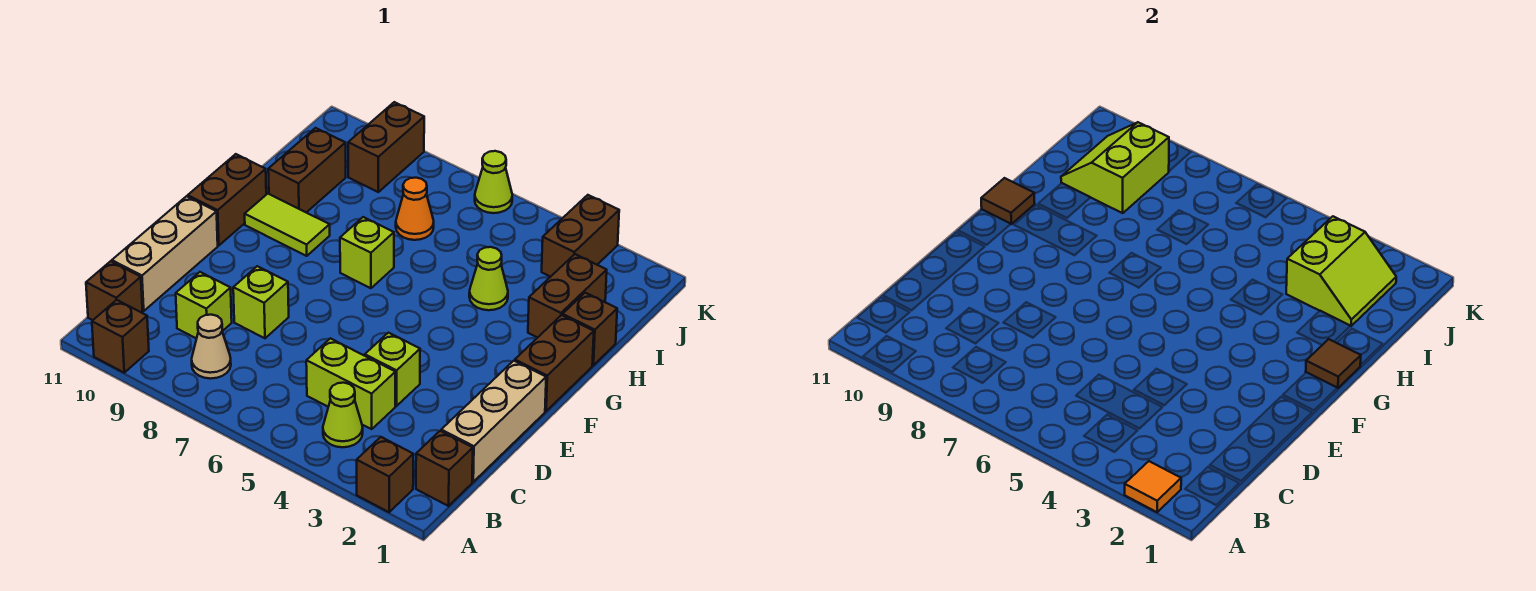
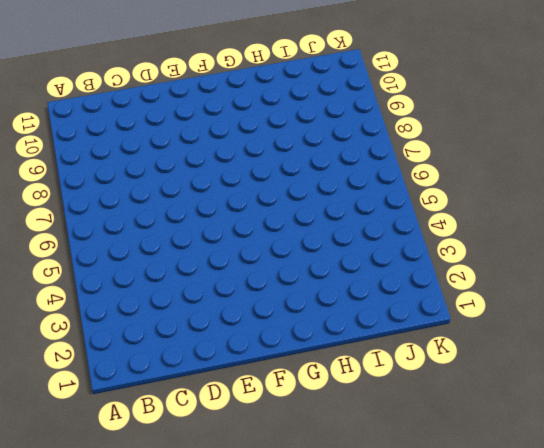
none -> brown brick A2 level 1
none -> brown brick A10 level 1
none -> brown brick B1 level 1

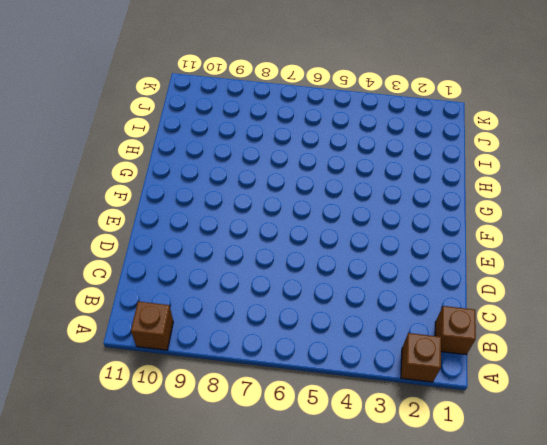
none -> lime cone B4 level 1
none -> tan cone B8 level 1
none -> brown brick B11 level 1

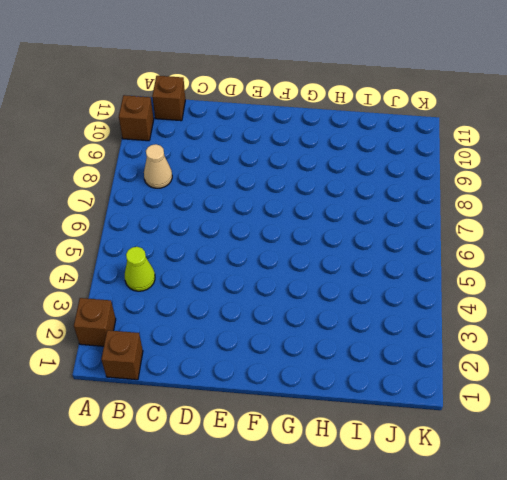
none -> tan brick C1:E1 level 1
none -> lime brick C4:C5 level 1
none -> lime brick C9 level 1

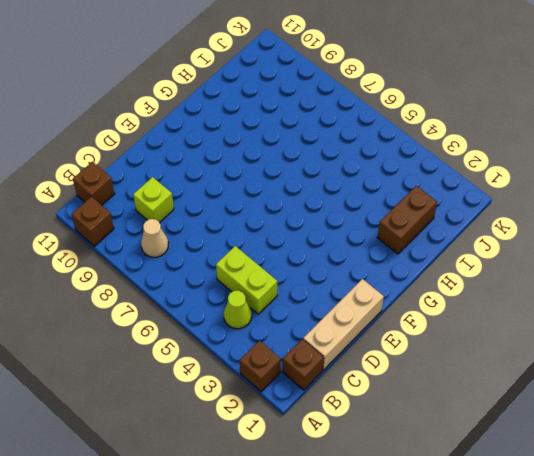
none -> tan brick C11:E11 level 1
none -> lime brick D4 level 1
none -> lime brick D8 level 1

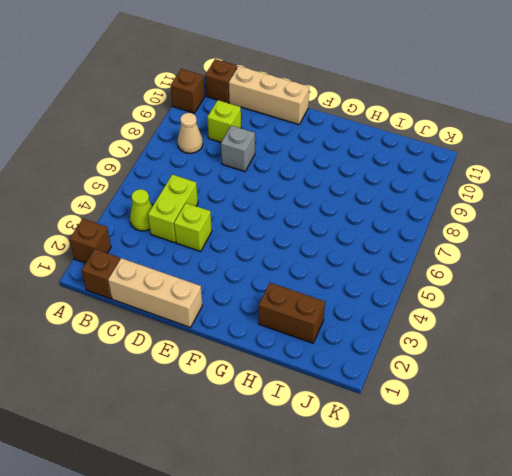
grey brick D8 level 1 -> lime brick D8 level 1
none -> brown brick F1:G1 level 1
none -> brown brick F11:G11 level 1
none -> lime brick G7 level 1

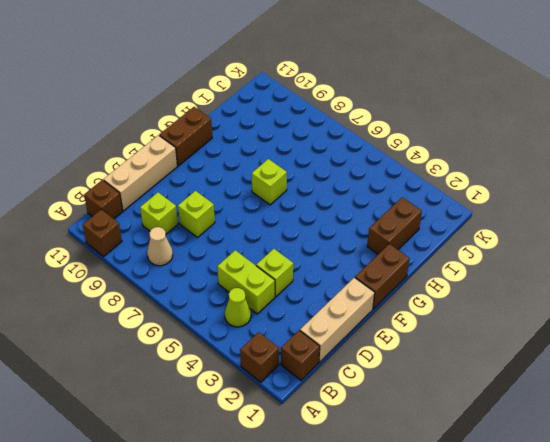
none -> lime tile G9:G10 level 1
none -> brown brick H1 level 1
none -> lime cone H4 level 1

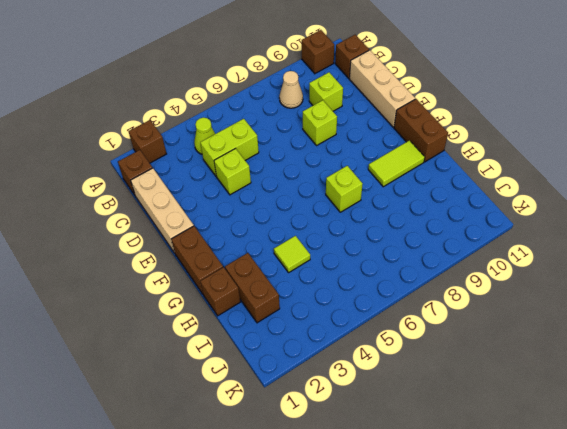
lime tile H4 level 1 -> lime cone H4 level 1
none -> brown brick H10:I10 level 1
none -> orange cone I7 level 1
none -> brown brick J3:K3 level 1

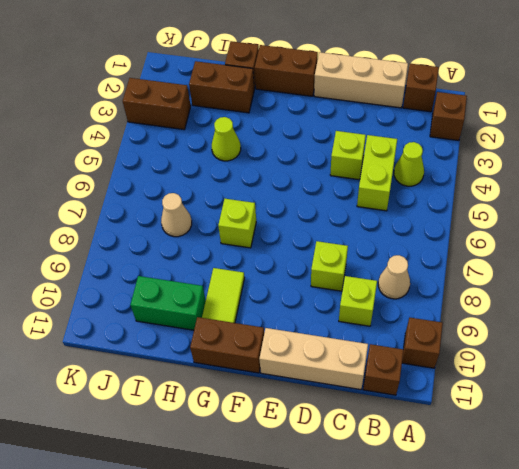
green brick H10:I10 level 1 -> brown brick H10:I10 level 1
tan cone I7 level 1 -> orange cone I7 level 1
none -> brown brick J9:K9 level 1
none -> lime cone K6 level 1
none -> orange tile A2 level 2

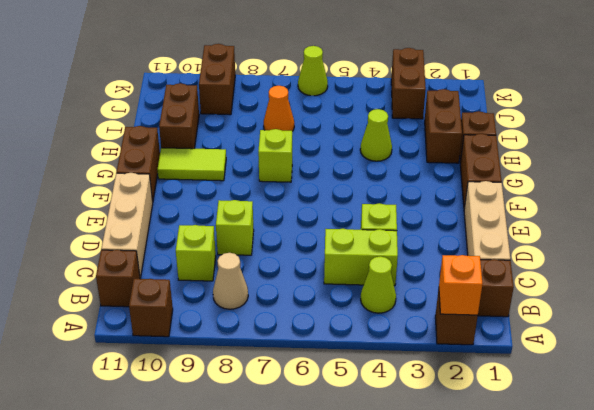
orange brick A2 level 2 -> orange tile A2 level 2
none -> brown tile G1 level 2
none -> brown tile G11 level 2
none -> lime slope I2:J3 level 2 top 3

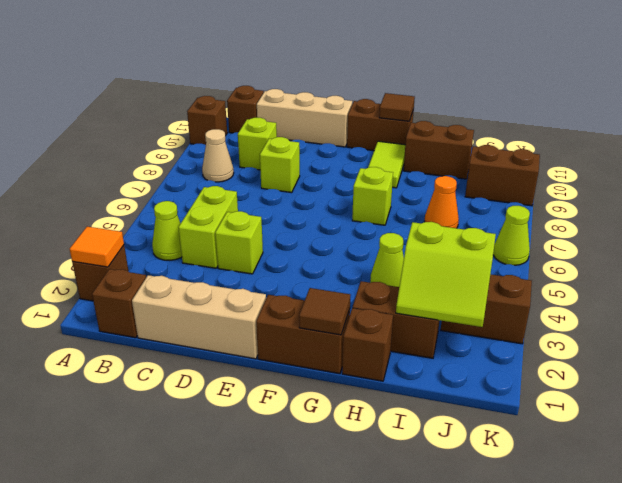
none -> lime slope I9:J10 level 2 top 9

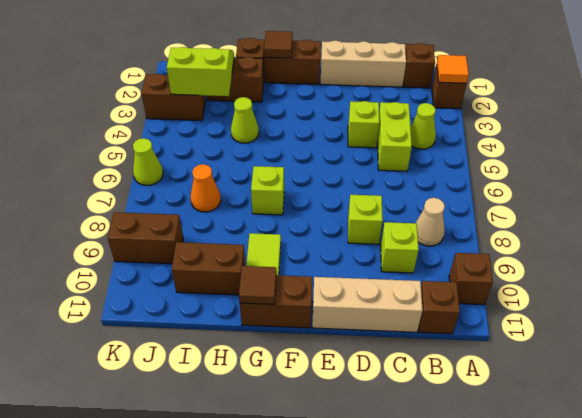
none -> lime slope I9:J10 level 2 top 9

